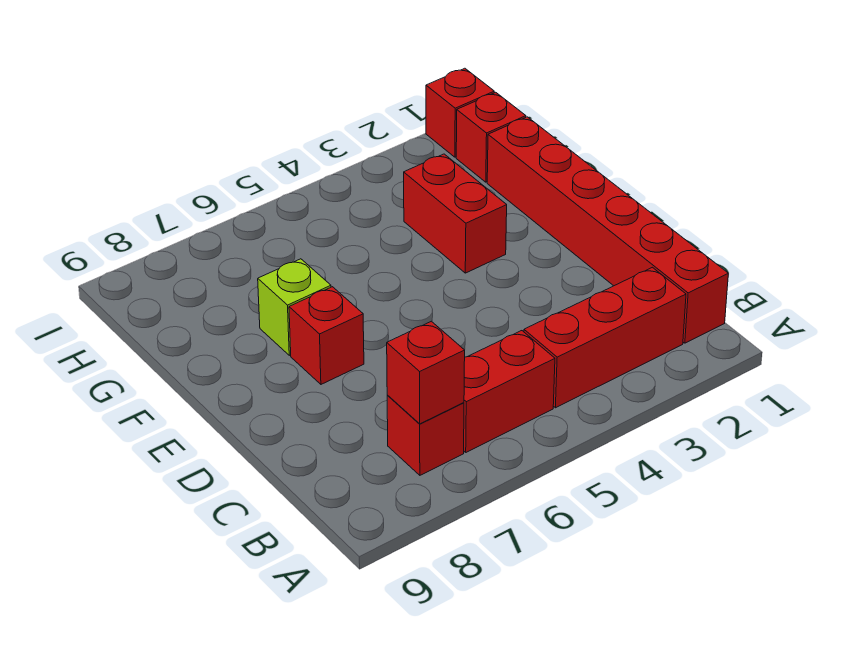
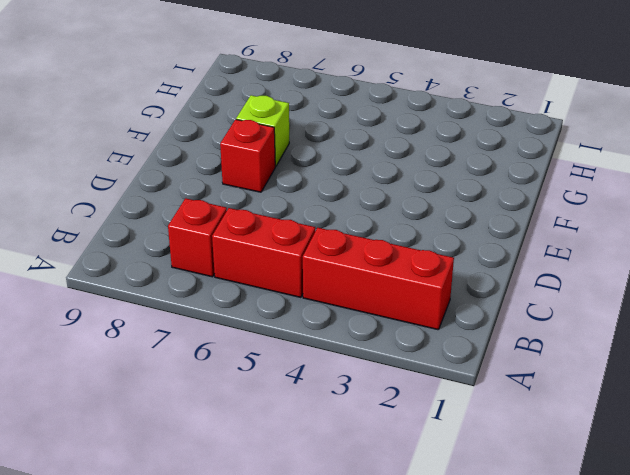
none -> red brick B1:G1 level 1
none -> red brick F3:G3 level 1

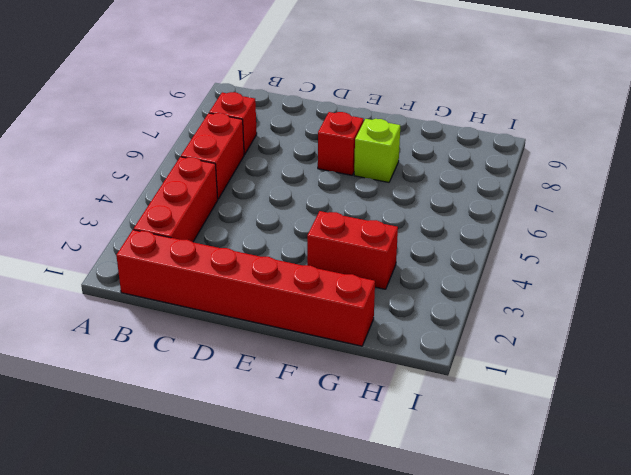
none -> red brick H1 level 1
none -> red brick I1 level 1

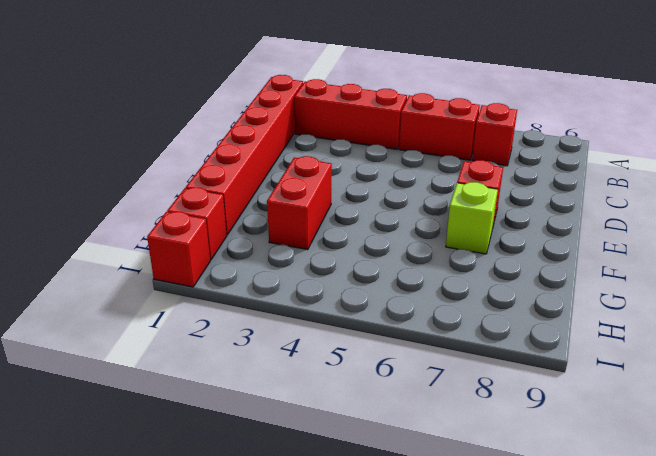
none -> red brick B7 level 2

